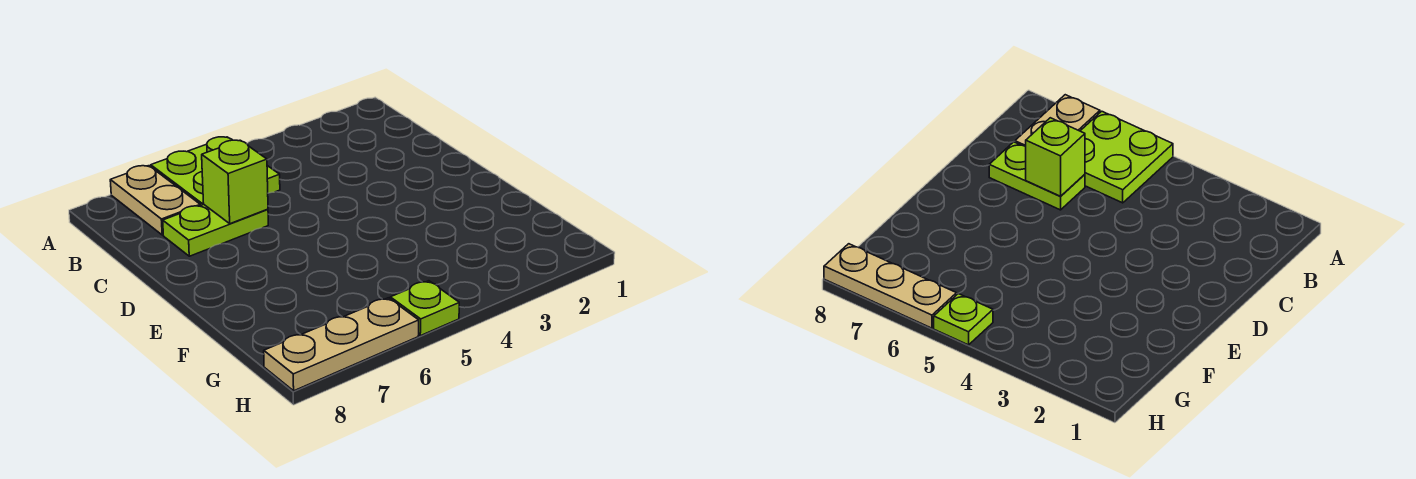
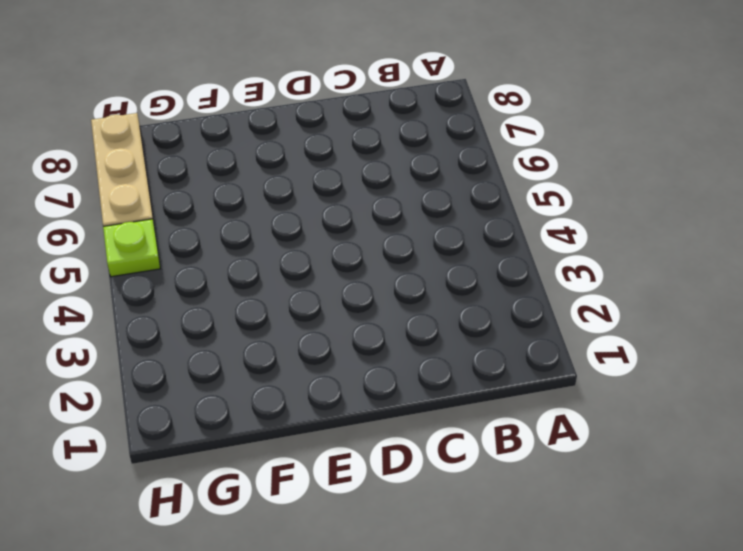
none -> lime plate A5:B6 level 1
none -> tan plate A7:B7 level 1

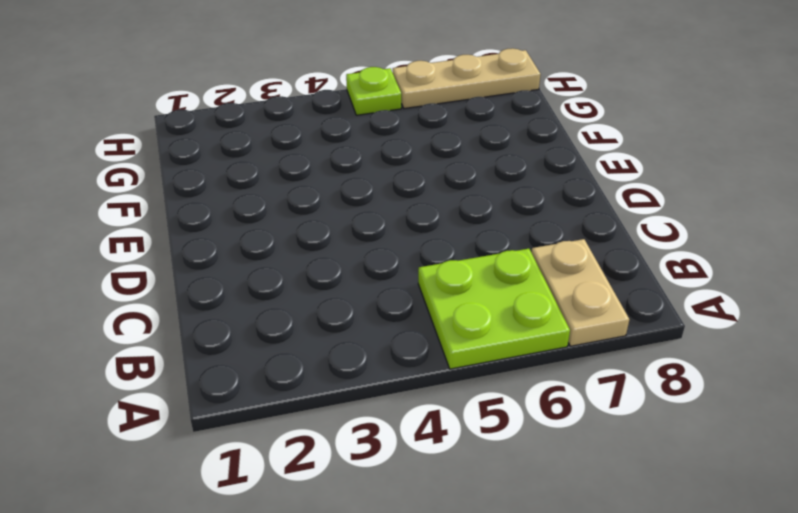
none -> lime plate C6:C7 level 1
none -> lime brick C6 level 2

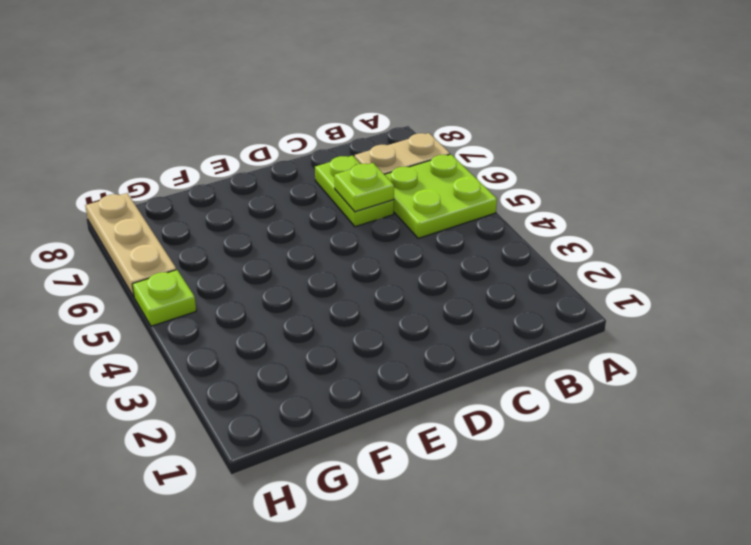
lime plate C6 level 2 -> lime brick C6 level 2

